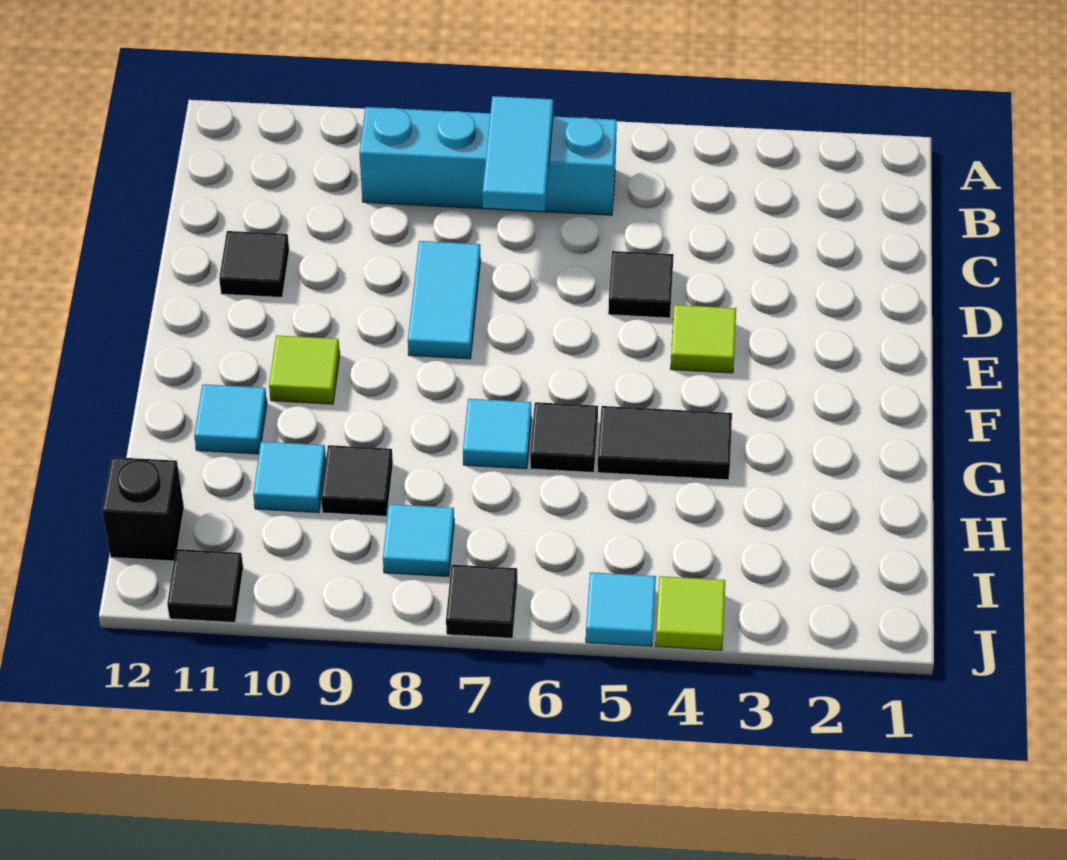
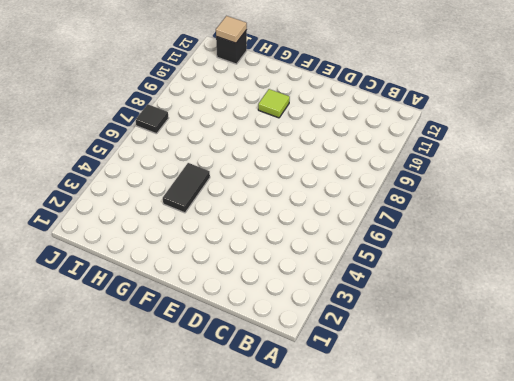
tan tile I12 level 2 -> none
none -> cyan brick B6:B9 level 1
none -> black tile D5 level 1
none -> cyan tile D8:E8 level 1

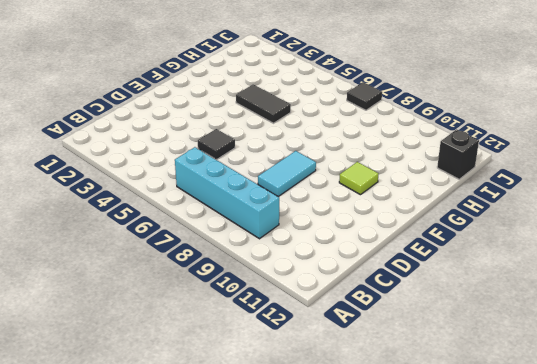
none -> black tile D11 level 1
none -> lime tile E4 level 1
none -> black tile G6 level 1

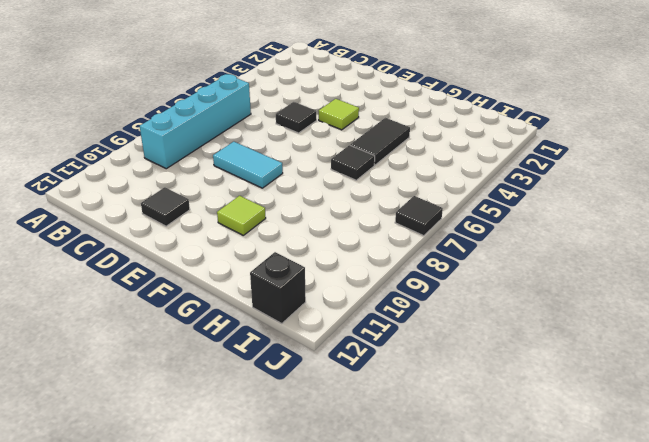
none -> cyan tile G7 level 1
none -> cyan tile G11 level 1
none -> black tile H9 level 1

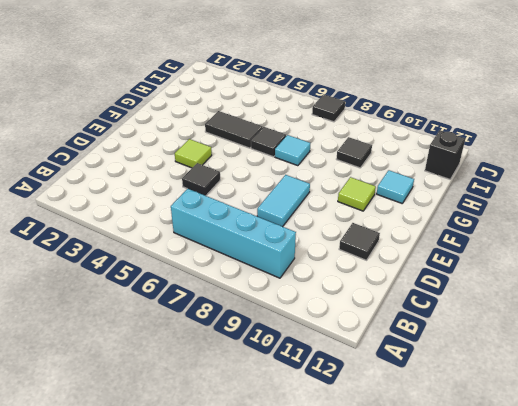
none -> cyan tile H10 level 1
none -> cyan tile I8 level 1
none -> lime tile J4 level 1

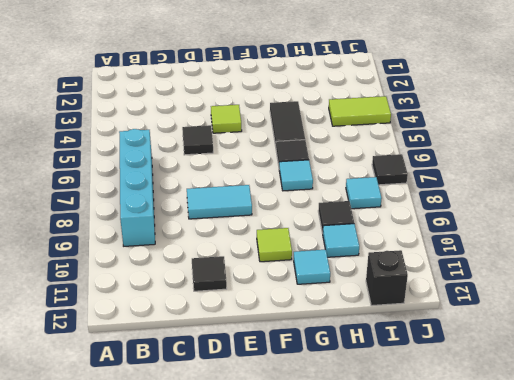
lime tile I4:J4 level 1 -> lime tile J4 level 1
none -> cyan tile J5 level 1
none -> black tile J11 level 1
none -> cyan tile B7:C7 level 2

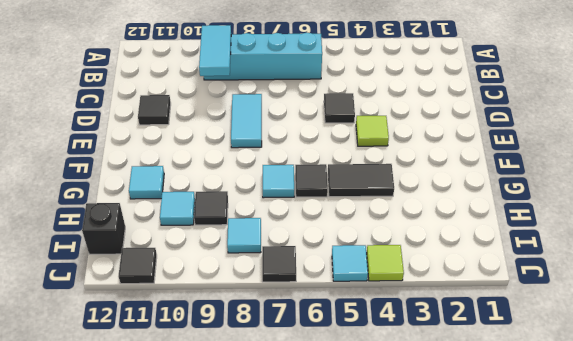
cyan tile B9:C9 level 2 -> cyan tile B7:C7 level 2
none -> lime tile F10 level 1

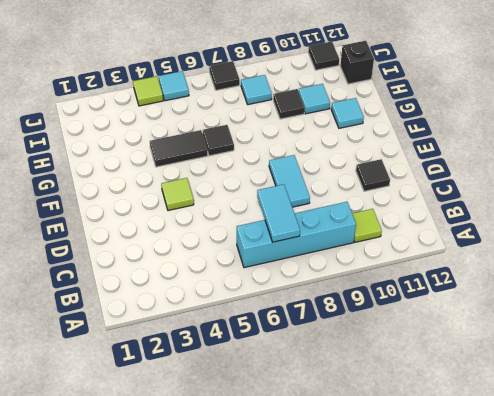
lime tile B10 level 1 -> lime tile F10 level 1
none -> black tile D5 level 1
none -> cyan tile G7 level 1

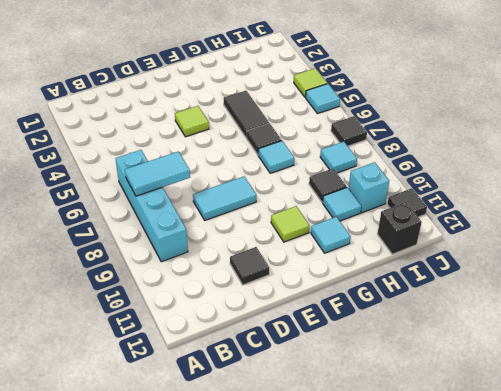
cyan brick I10 level 1 -> none
none -> black tile D5 level 1

